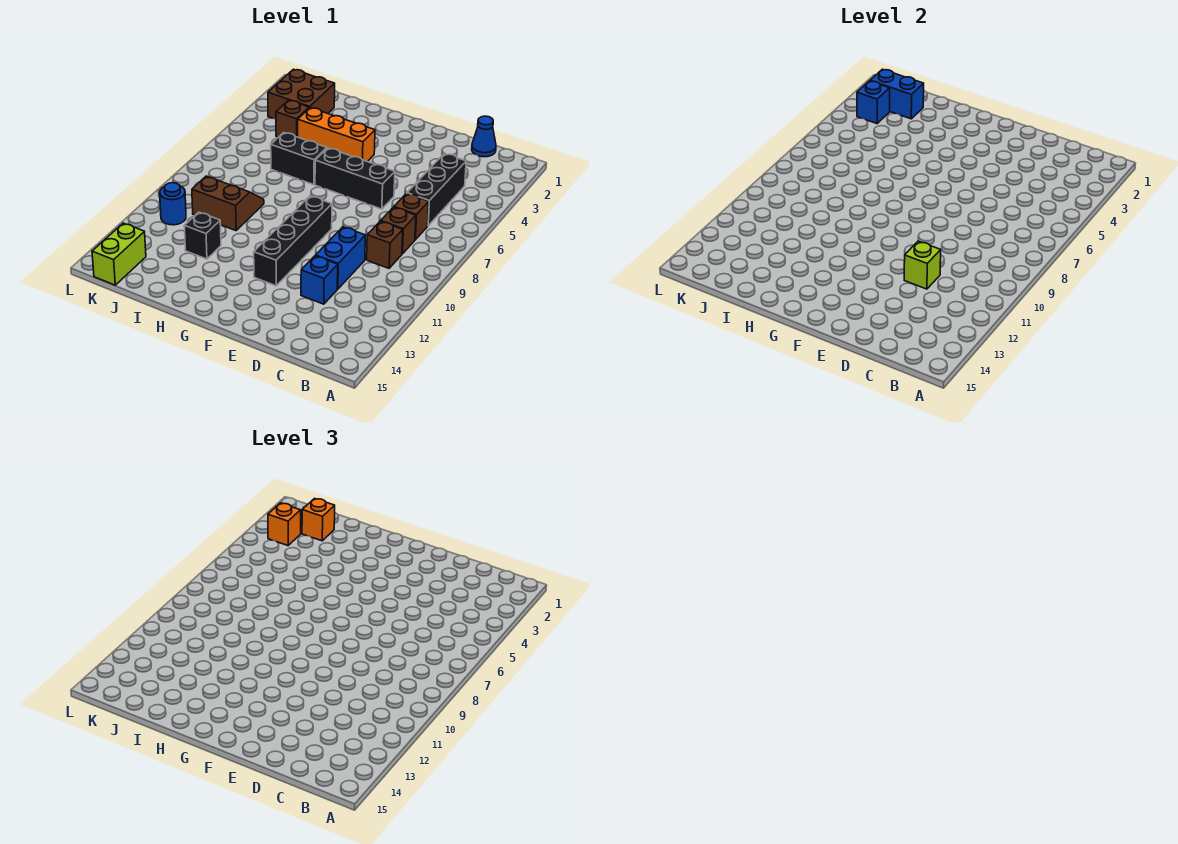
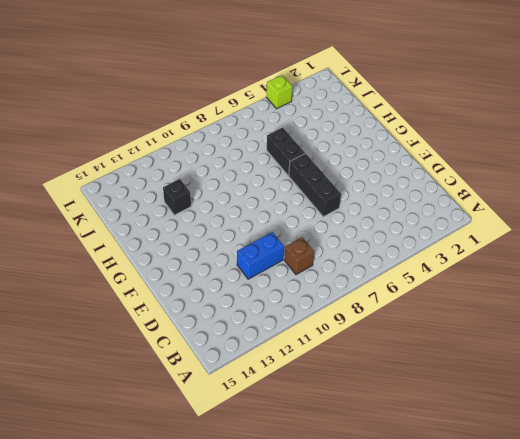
lime brick L4 level 1 -> lime brick D11 level 2
none -> blue cone C1 level 1
none -> black brick C4:C6 level 1
none -> brown brick C7 level 1

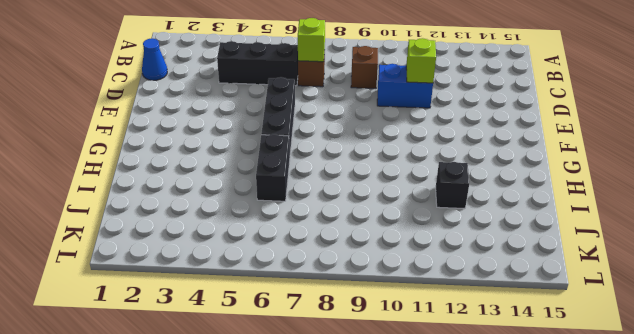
lime brick C7 level 2 -> none
none -> brown brick C8 level 1
none -> blue brick D12 level 1
none -> black brick F9:F12 level 1

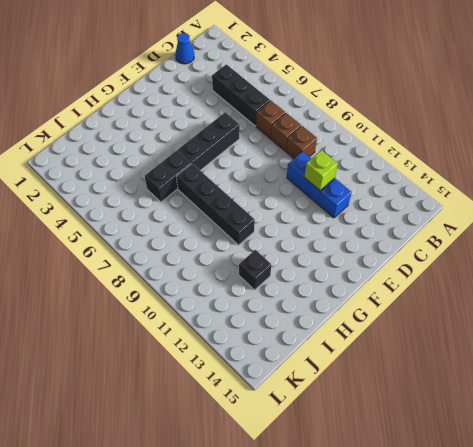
black brick H7:H10 level 1 -> black brick F9:F12 level 1
none -> orange brick G4:I4 level 1
none -> brown slope I9:J10 level 1 top 10
none -> brown brick J2:K3 level 1

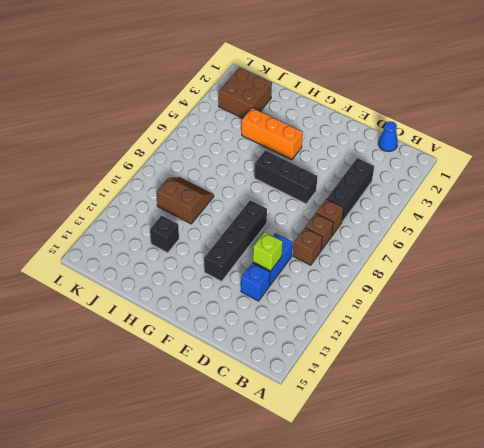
none -> black brick H6:I6 level 1
none -> brown brick J4 level 1
none -> blue round brick K11 level 1

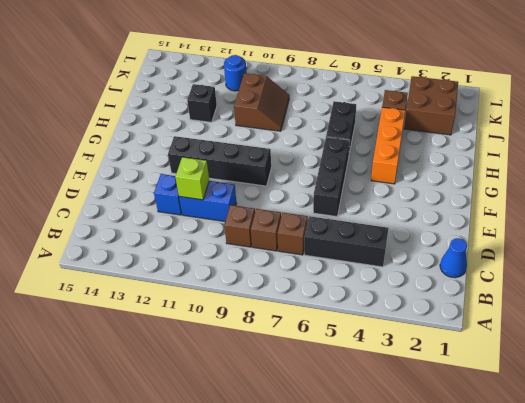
none -> lime brick K14:K15 level 1
none -> blue brick J2:K2 level 2
none -> blue brick K3 level 2

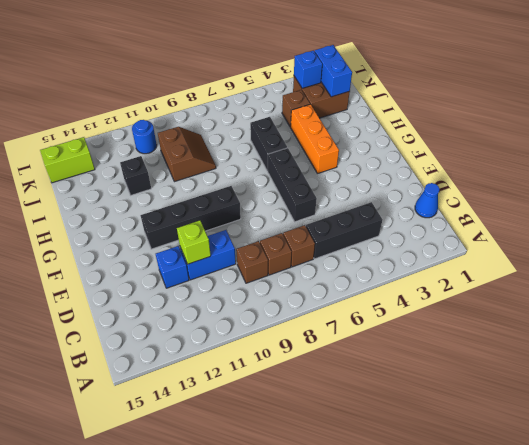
none -> orange brick J2 level 3
none -> orange brick K3 level 3

